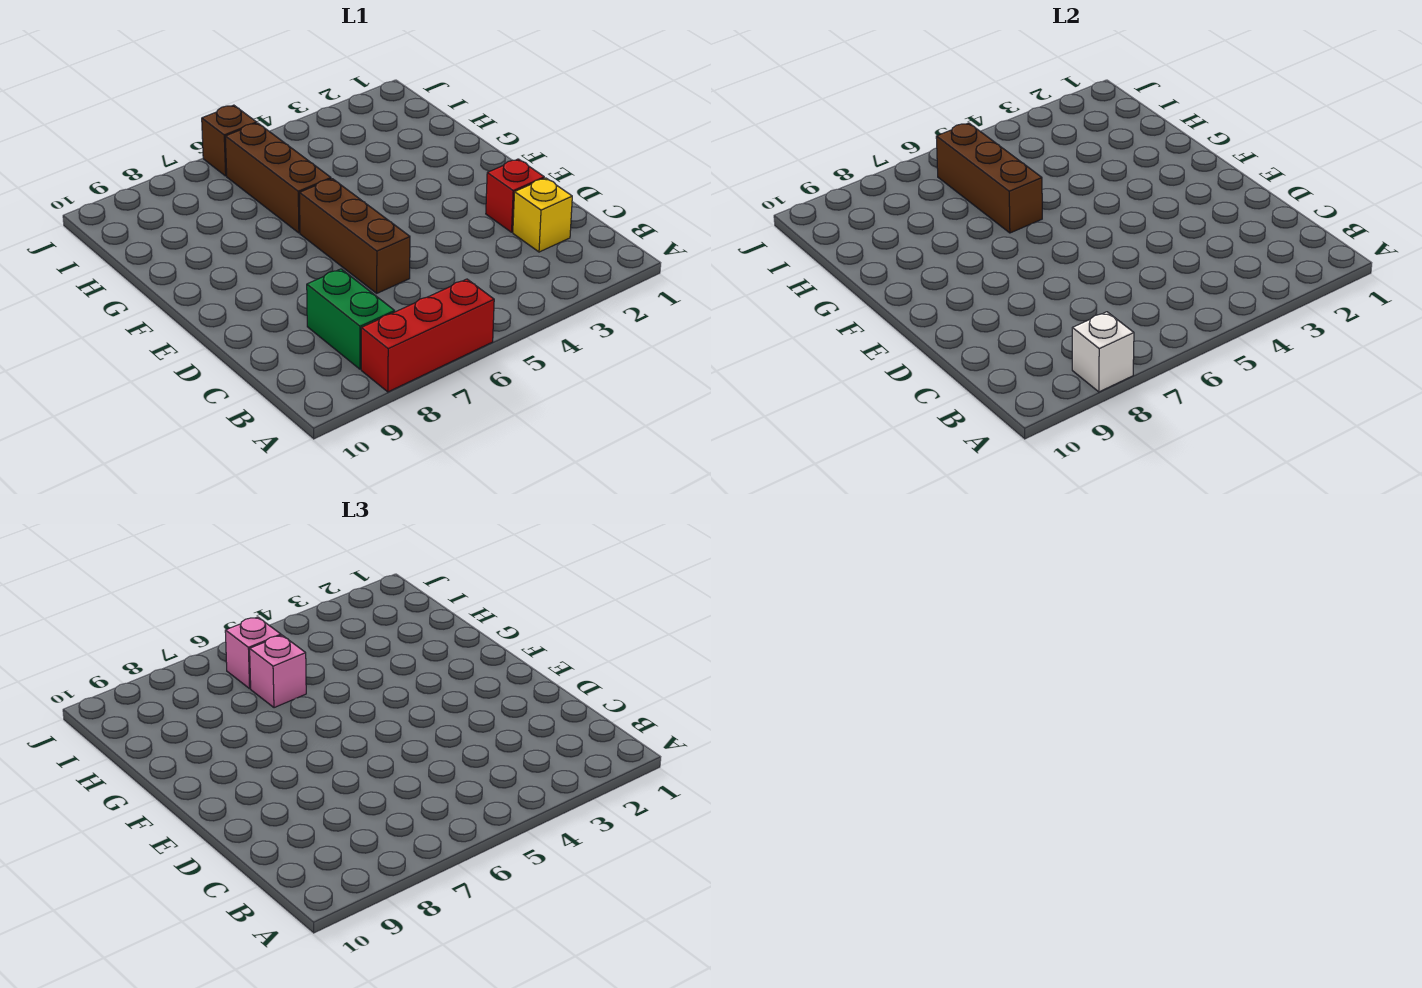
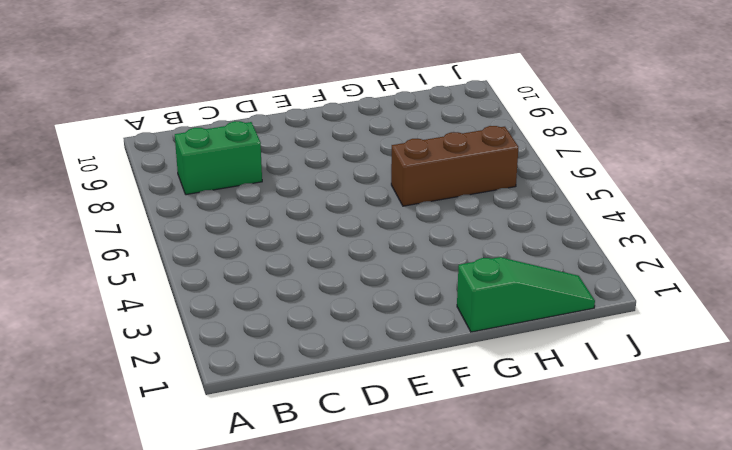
green slope G1:I1 level 1 top G -> none
none -> red brick A6:A8 level 1
none -> yellow brick C2 level 1

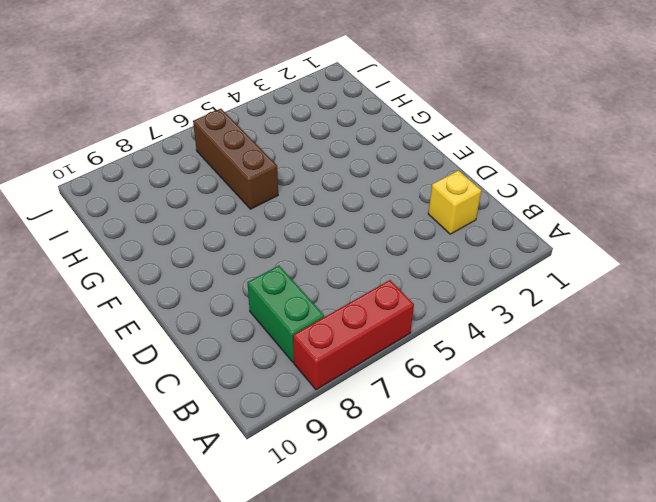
none -> red brick D2 level 1
none -> brown brick D6:F6 level 1

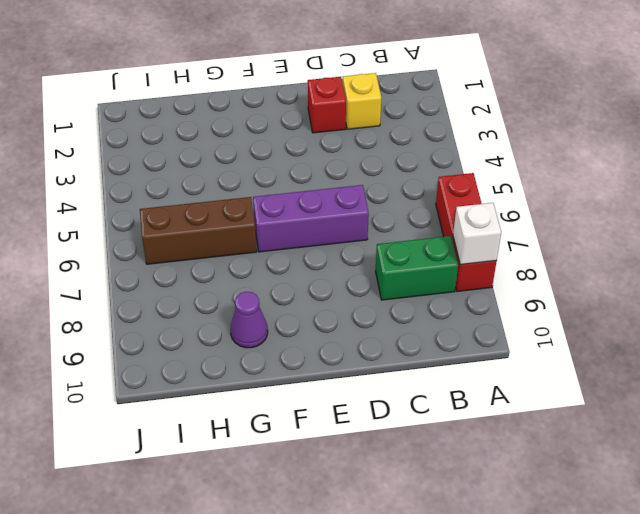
purple brick D6:F6 level 1 -> brown brick D6:F6 level 1
purple cone G9 level 1 -> none
none -> brown brick J6 level 1
none -> brown brick G6:I6 level 2

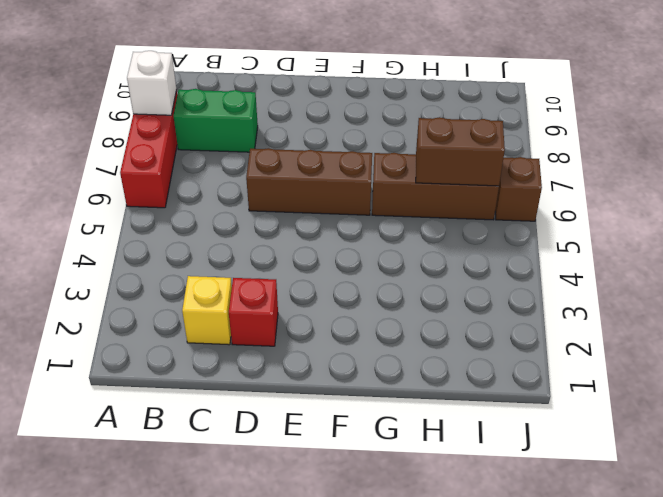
brown brick H6:I6 level 2 -> brown brick G6:I6 level 2
none -> pink brick H6 level 3
none -> pink brick I6 level 3

